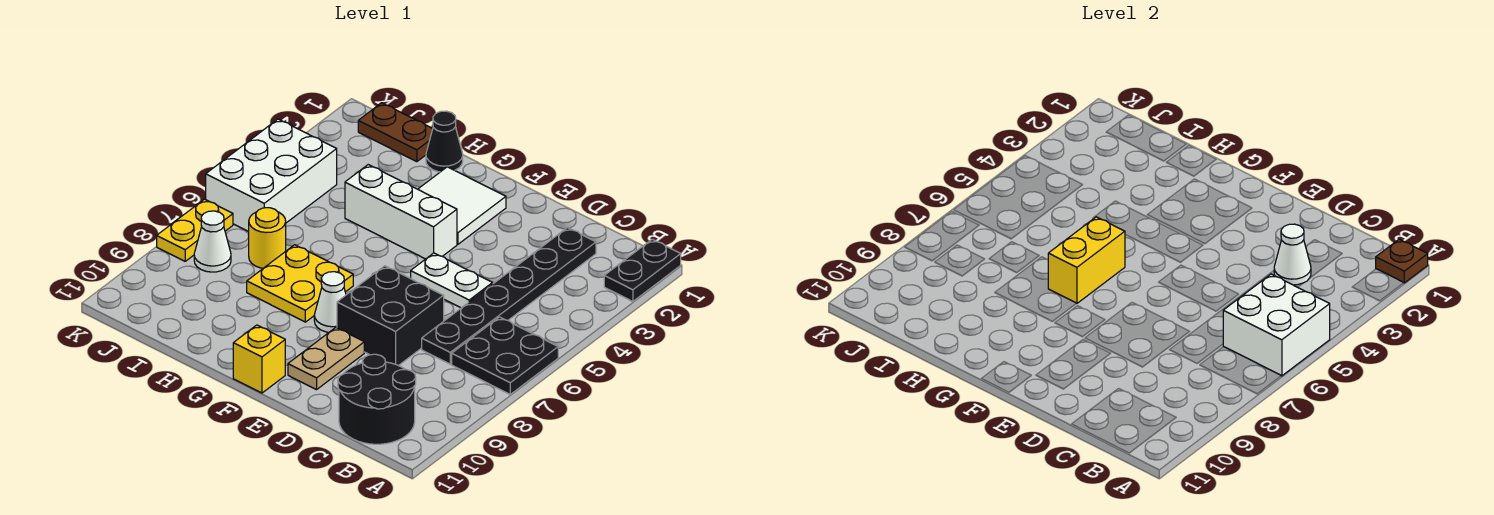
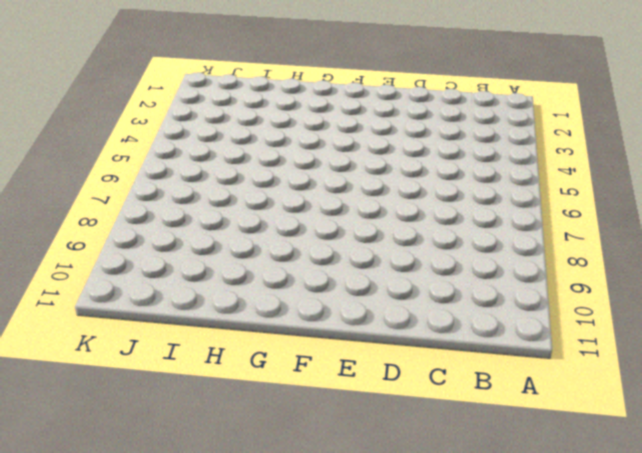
none -> black plate A1:A2 level 1
none -> black plate A6:B7 level 1
none -> black round brick B10:C11 level 1

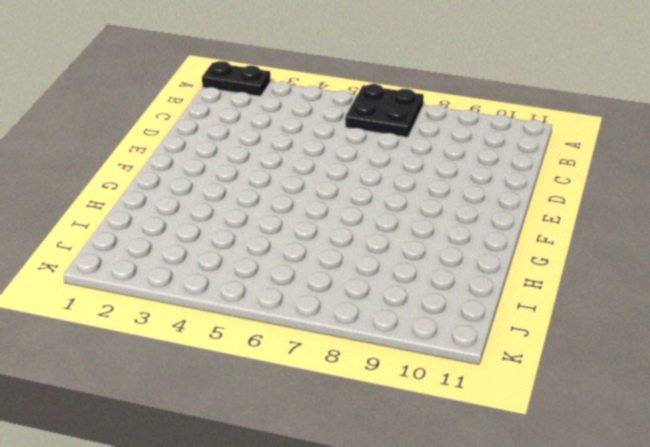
none -> black round brick B10:C11 level 1
none -> black plate C2:C7 level 1
none -> white plate D5:E5 level 1

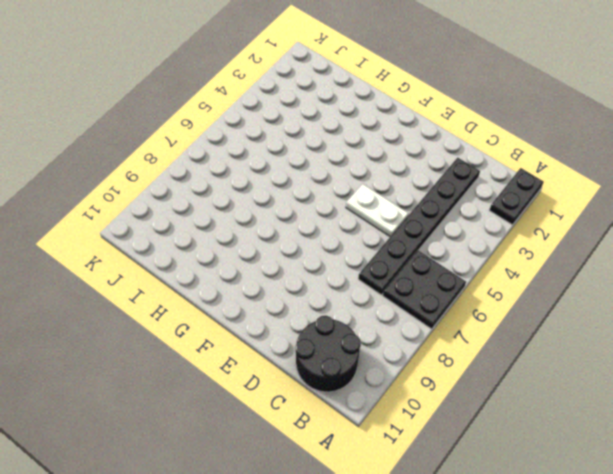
none -> black brick D7:E8 level 1
none -> tan plate E9:E10 level 1
none -> white tile F2:G3 level 1

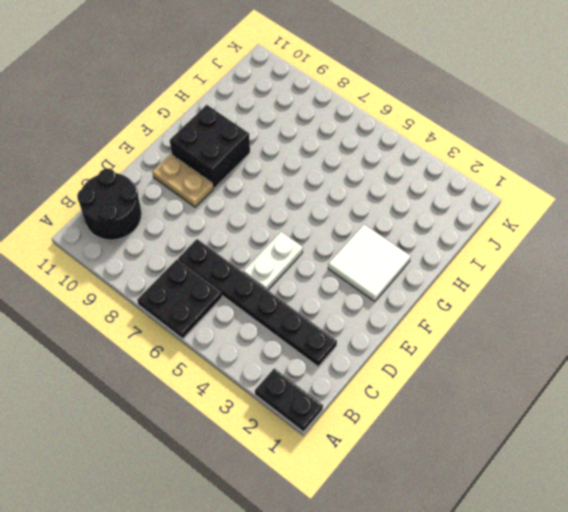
black brick F9:G10 level 1 -> black brick D7:E8 level 1
none -> white brick F4:H4 level 1
none -> white cone F8 level 1
none -> yellow brick F11 level 1

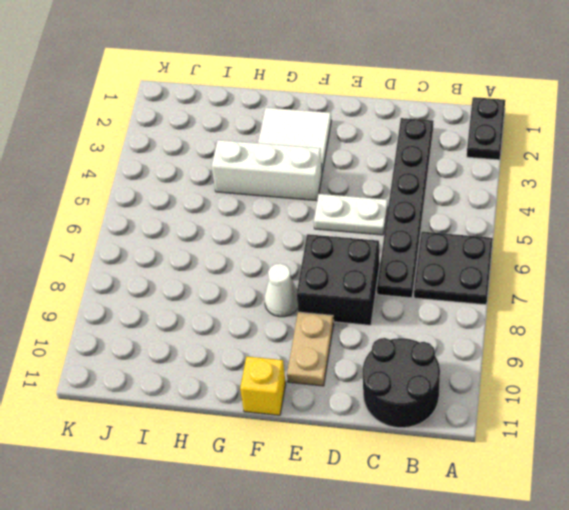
none -> yellow plate G7:H8 level 1
none -> black cone H1 level 1
none -> brown plate I1:J1 level 1

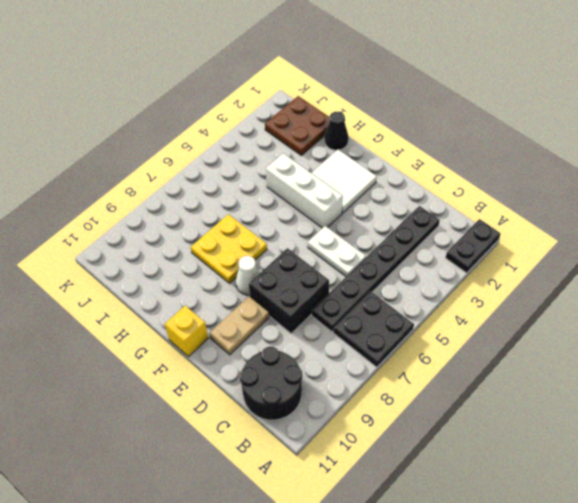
brown plate I1:J2 level 1 -> brown plate I1:J1 level 1
none -> yellow round brick I7 level 1
none -> white brick J4:K6 level 1
none -> white cone J8 level 1

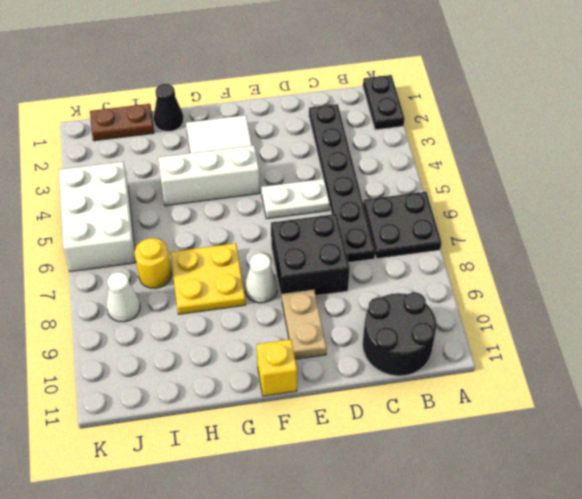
none -> yellow plate K7:K8 level 1
none -> brown plate A1 level 2
none -> white brick A5:B6 level 2

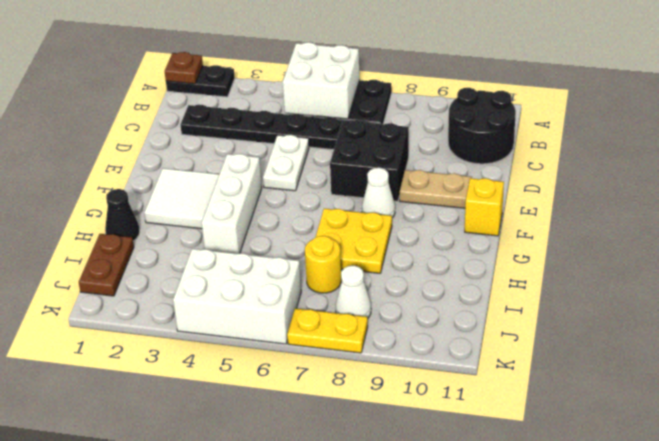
none -> white cone C3 level 2
none -> yellow brick G6:G7 level 2

